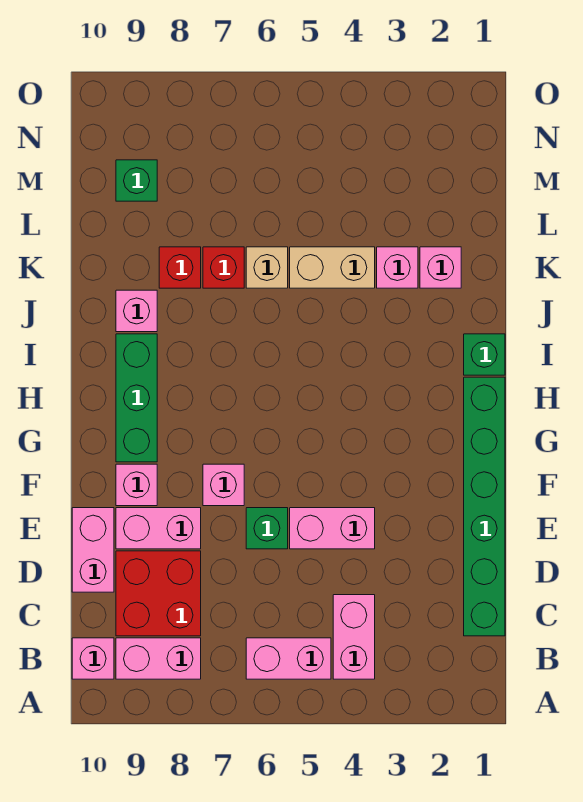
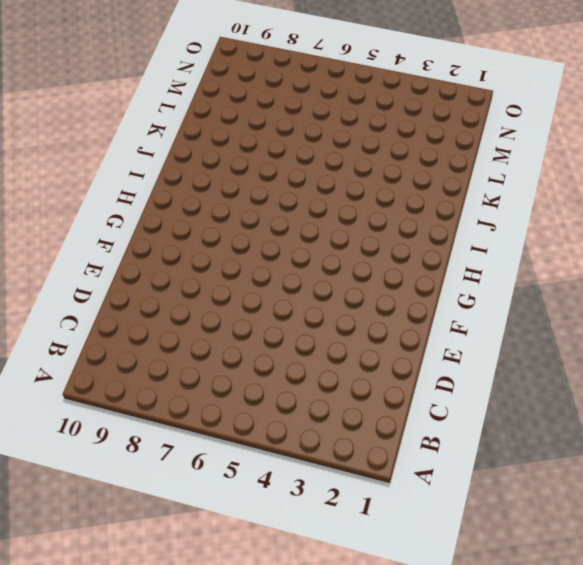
none -> pink brick B4:C4 level 1
none -> pink brick B5:B6 level 1
none -> pink brick B8:B9 level 1

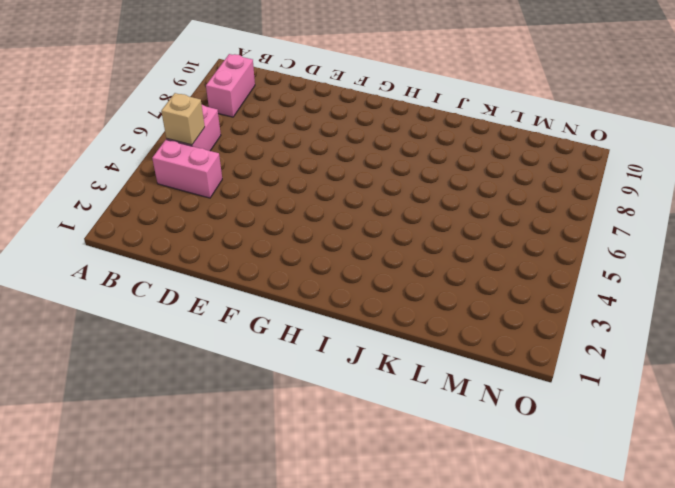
tan brick B5 level 2 -> tan brick K6 level 1
none -> pink brick B10 level 1
none -> green brick C1:H1 level 1
none -> red brick C8:D9 level 1

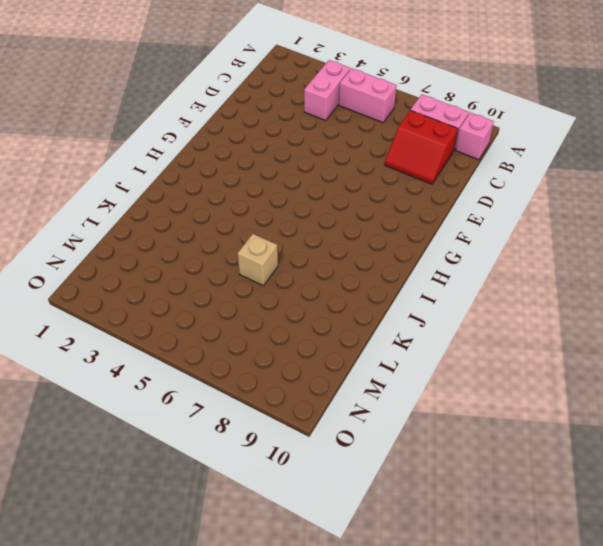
red slope C8:D9 level 1 top C -> red brick C8:D9 level 1
none -> green brick C1:H1 level 1
none -> pink brick D10:E10 level 1
none -> pink brick E4:E5 level 1

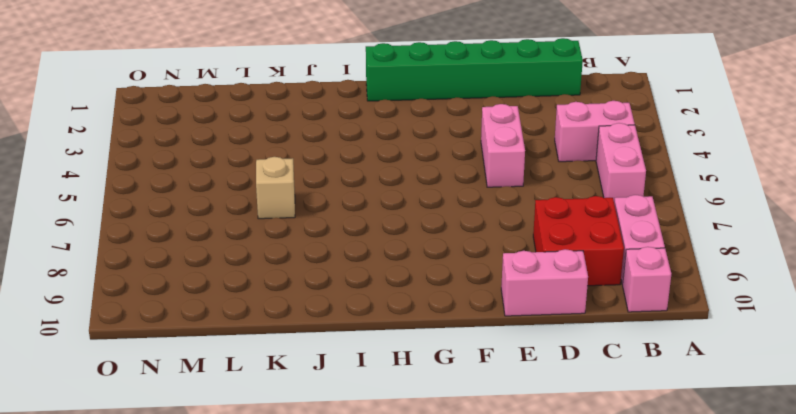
none -> green brick E6 level 1
none -> pink brick E8:E9 level 1
none -> pink brick F7 level 1

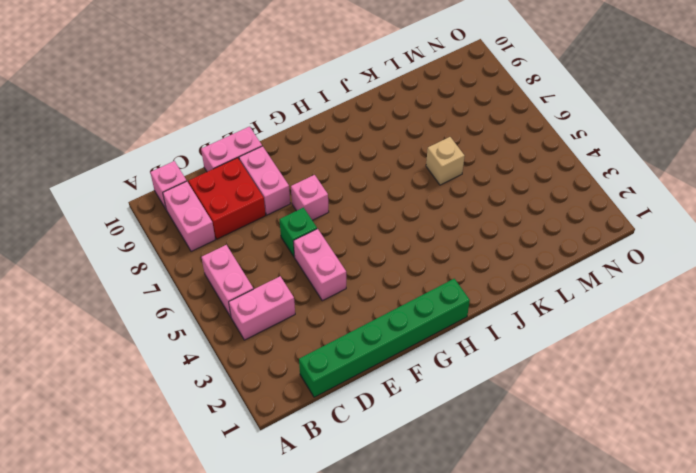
none -> pink brick F9 level 1
none -> green brick G9:I9 level 1
none -> green brick I1 level 1

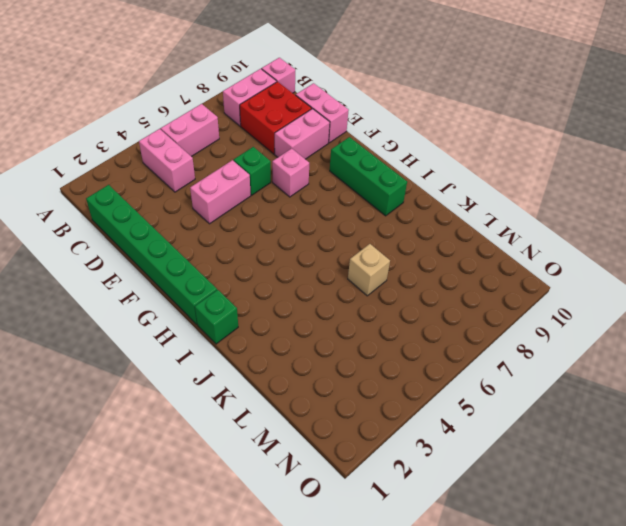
none -> pink brick F9 level 1
none -> pink brick J9 level 1
none -> pink brick K2 level 1

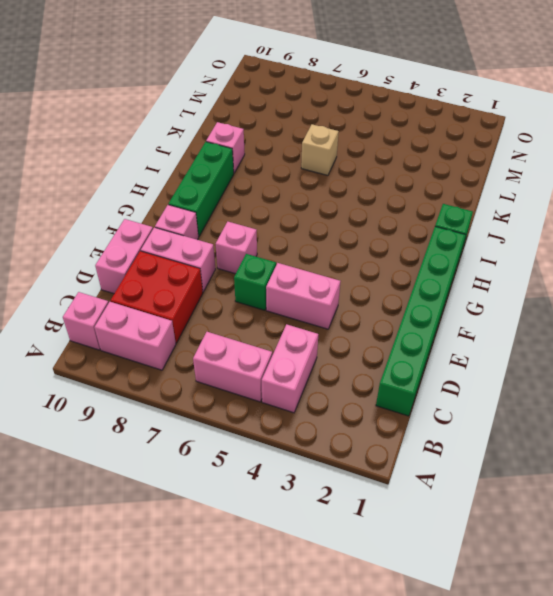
none -> pink brick K2 level 1
none -> pink brick K3 level 1
none -> tan brick K4:K5 level 1

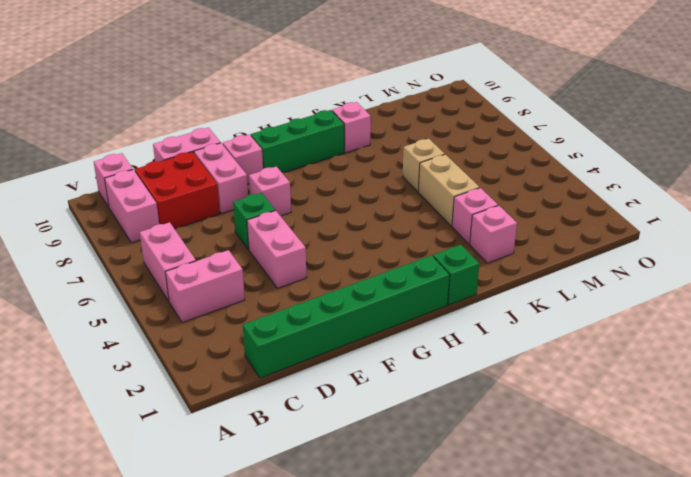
none -> red brick K7 level 1
none -> red brick K8 level 1
none -> green brick M9 level 1

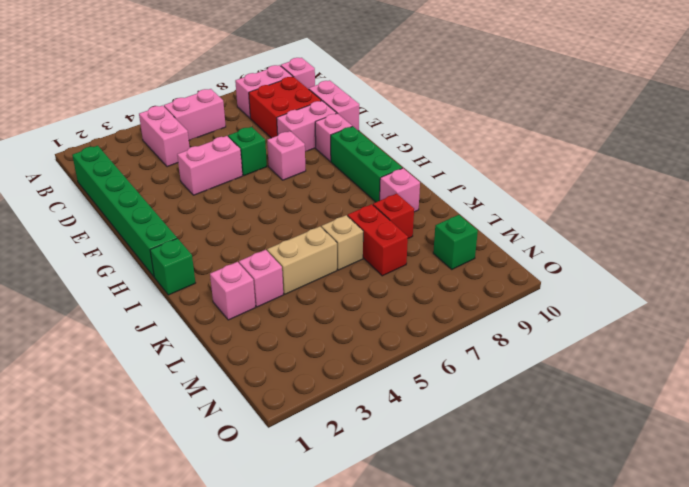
red brick K7:L7 level 1 -> red brick K7 level 1

